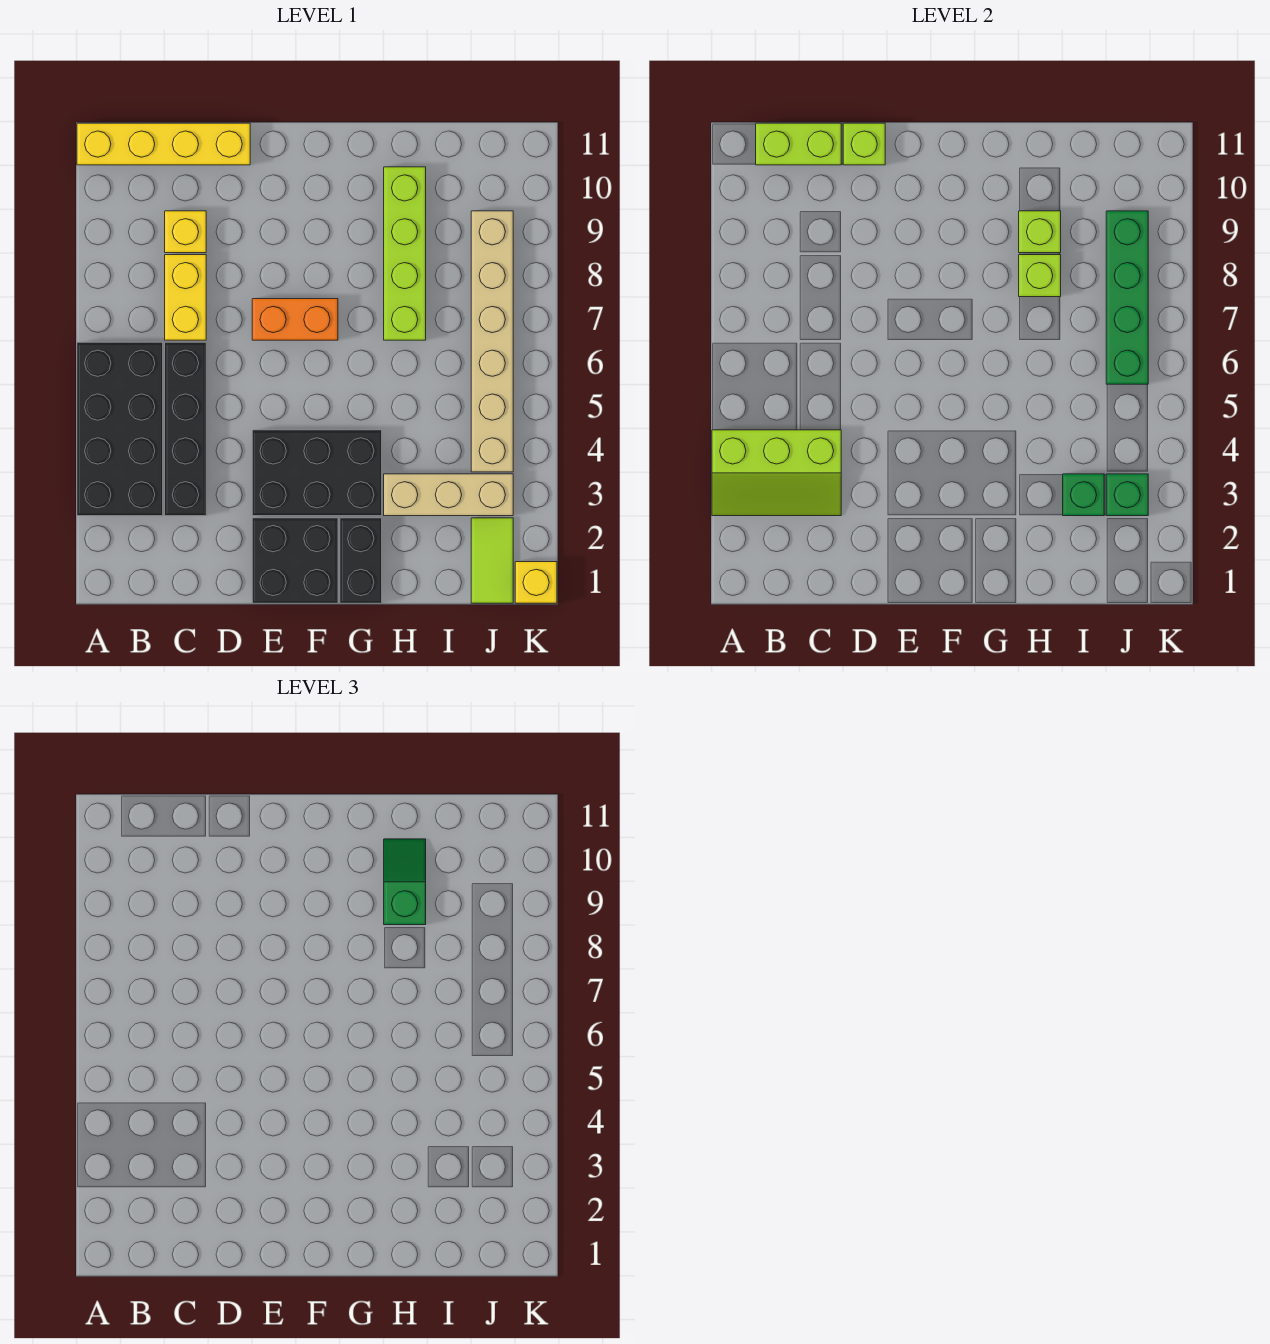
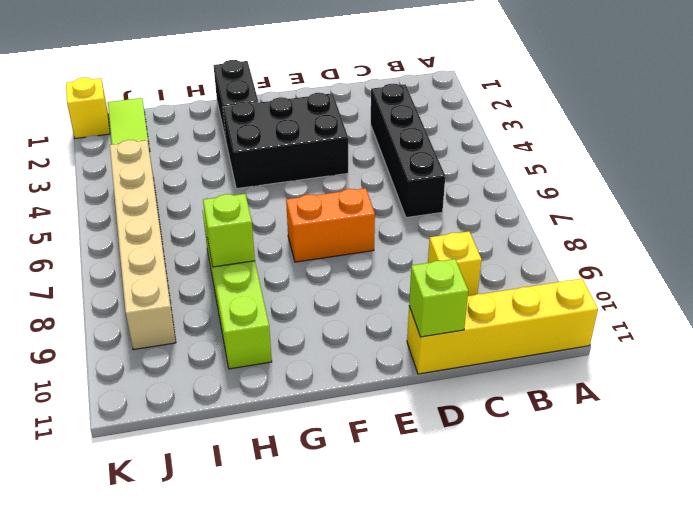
none -> black brick A3:B6 level 1
none -> yellow brick C7:C8 level 1
none -> black brick E1:F2 level 1

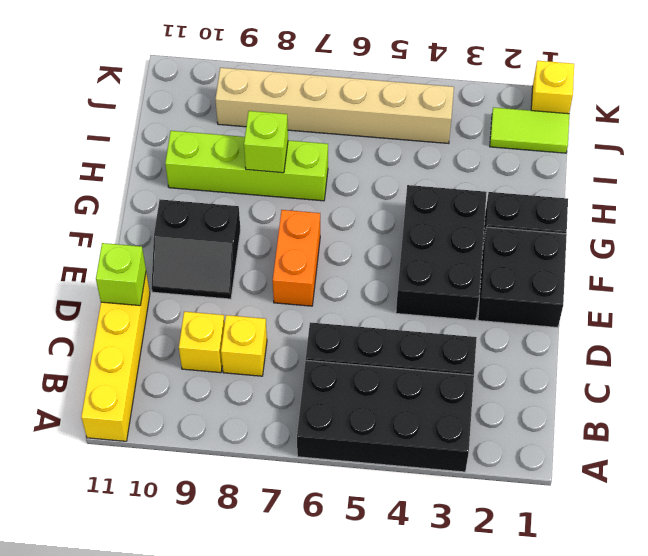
yellow brick C8 level 1 -> yellow brick C7:C8 level 1
black slope E9:F10 level 1 top F -> none
none -> tan brick H3:J3 level 1
none -> lime slope A3:C4 level 2 top 4
none -> lime brick B11:C11 level 2

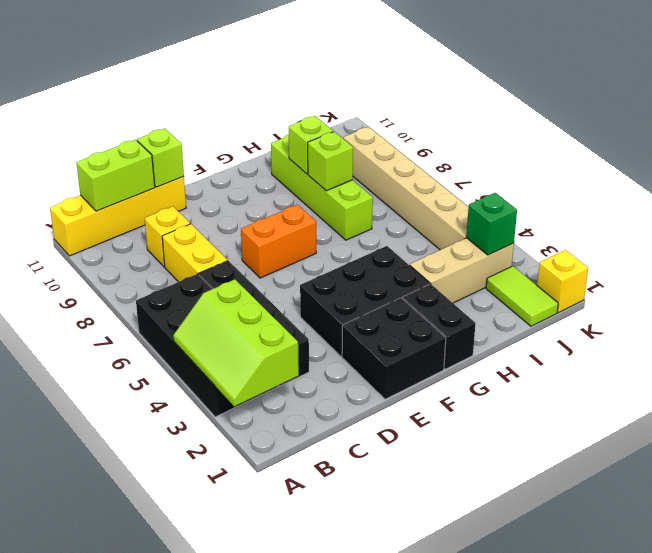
lime slope A2:B4 level 2 top B -> lime slope A3:C4 level 2 top 4
none -> green brick I3 level 2
none -> green brick J6:J9 level 2
none -> green slope H9:H10 level 3 top 9

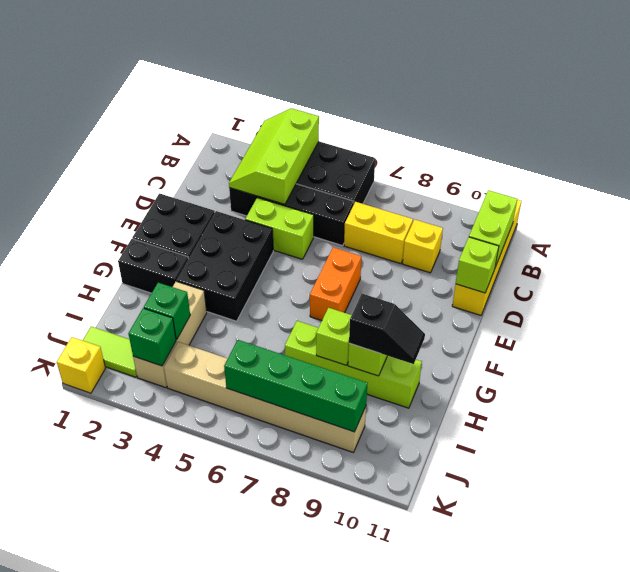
lime brick D4:D5 level 1 -> none
black slope H9:H10 level 3 top 9 -> green slope H9:H10 level 3 top 9

